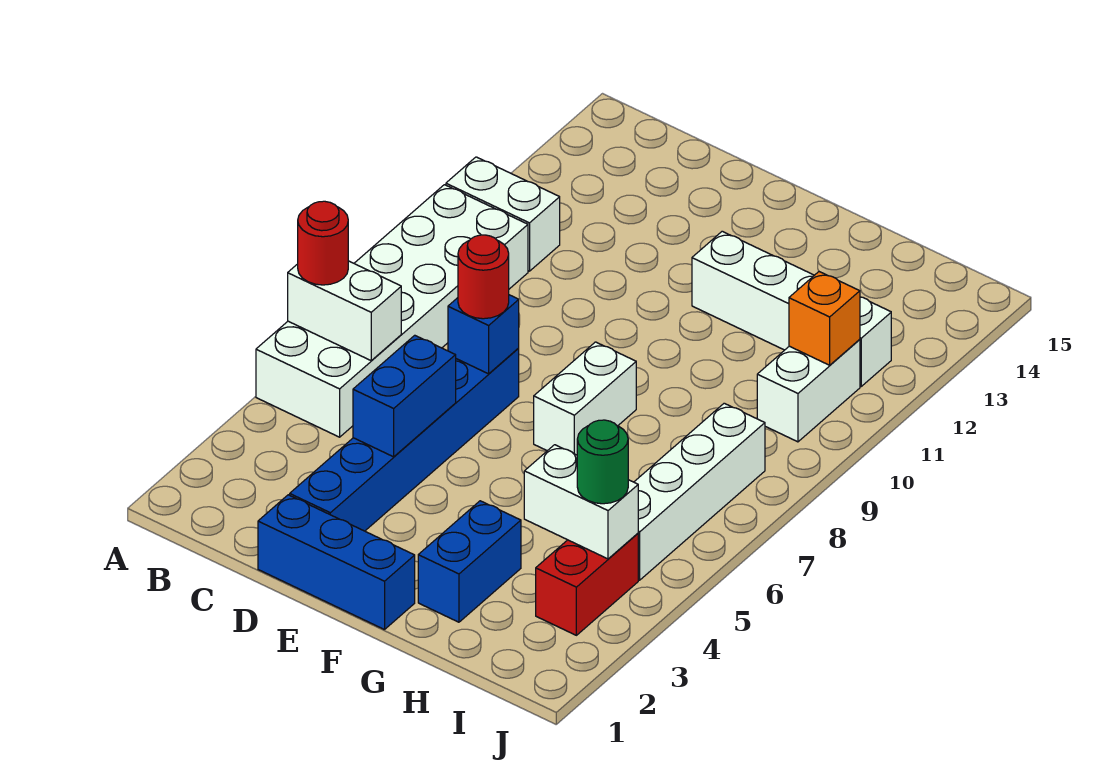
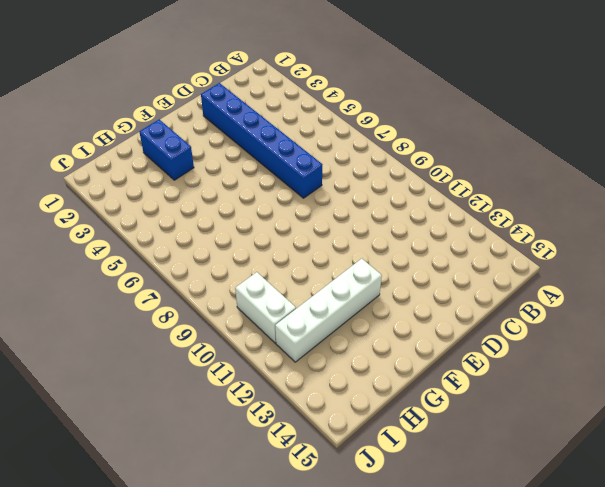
none -> white brick A5:B10 level 1
none -> white brick A11:B11 level 1
none -> blue brick D1:F1 level 1

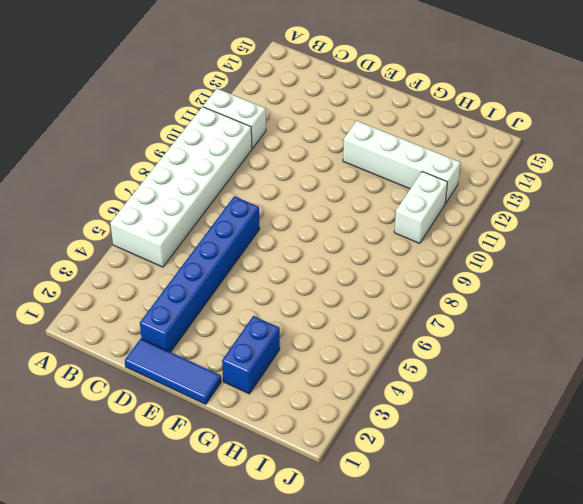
blue tile D1:F1 level 1 -> blue brick D1:F1 level 1
none -> white brick F7:F8 level 1
none -> red brick I3:I4 level 1
none -> white brick I5:I8 level 1

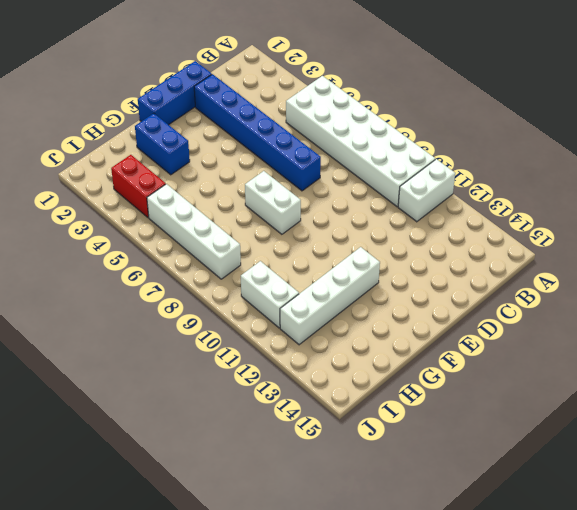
none -> white brick A6:B6 level 2
none -> blue brick D4:D5 level 2
none -> blue brick D7 level 2

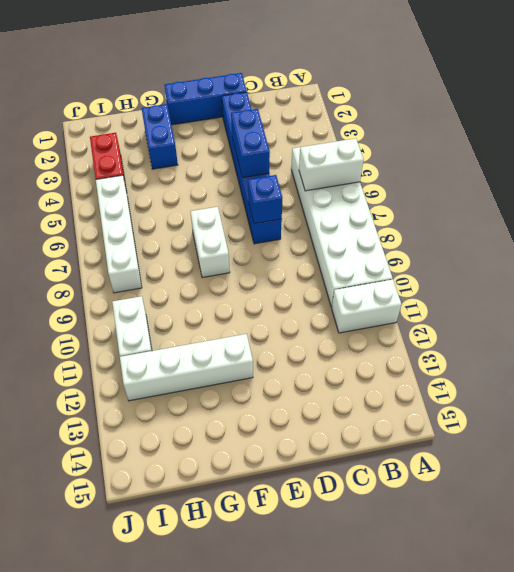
none -> white brick H4:I4 level 2
none -> orange brick I11 level 2
none -> red round brick A6 level 3

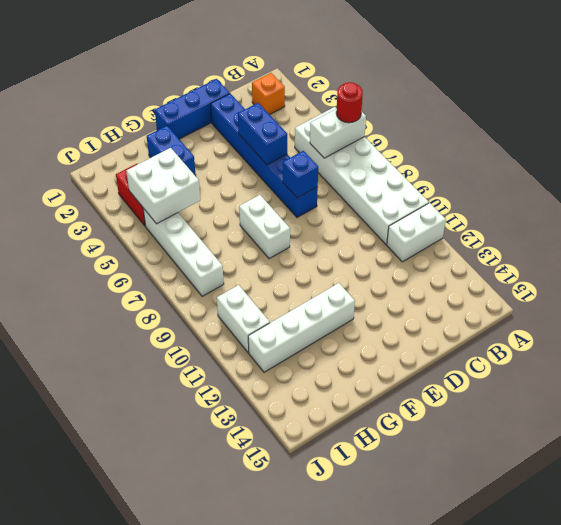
orange brick B2 level 1 -> orange brick I11 level 2
white brick H4:I5 level 2 -> white brick H4:I4 level 2
none -> red round brick D7 level 3
none -> green round brick I4 level 3

